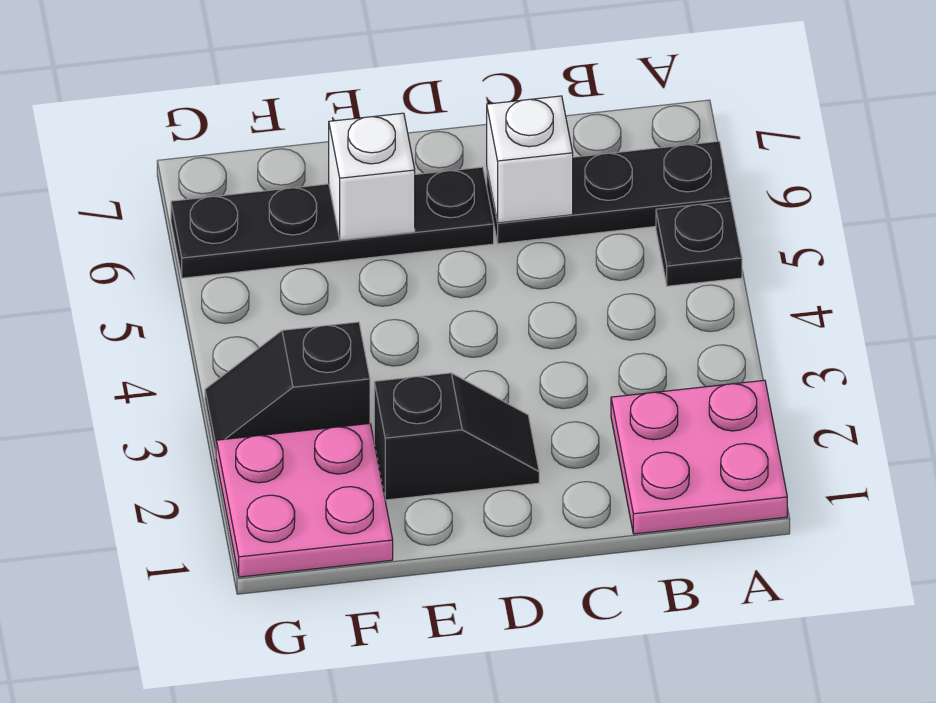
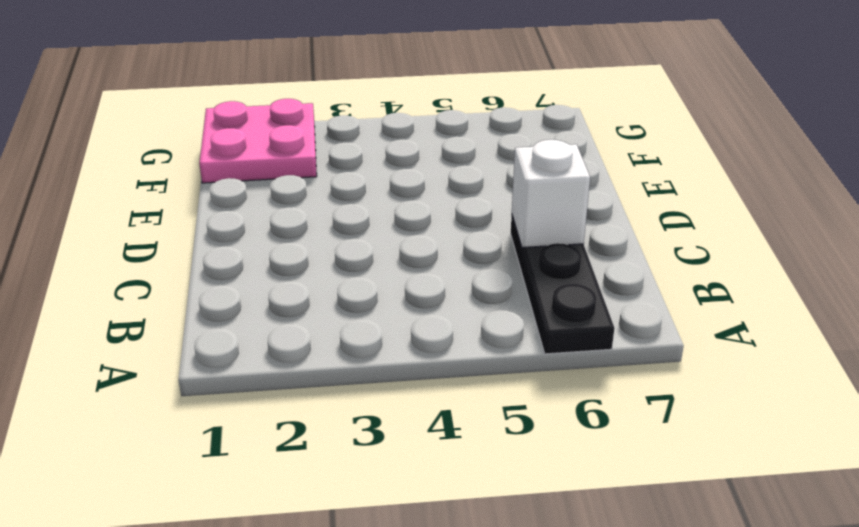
none -> pink plate A1:B2 level 1
none -> black plate A5 level 1

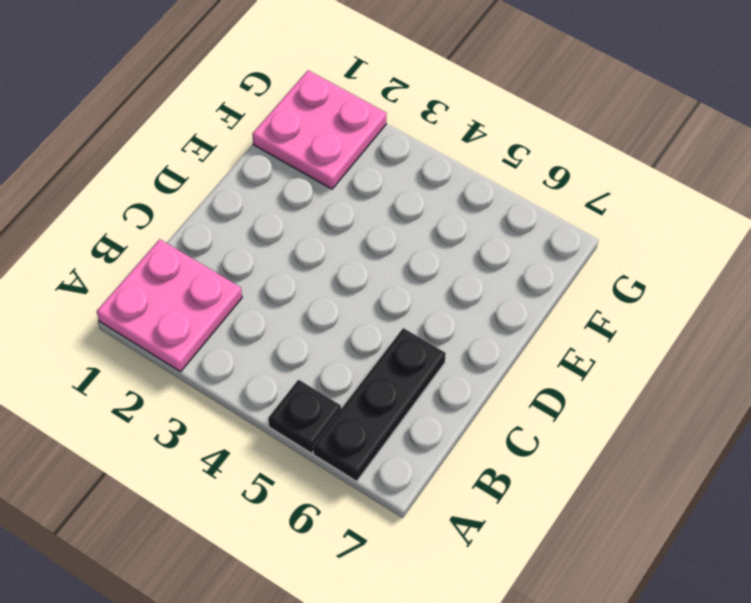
none -> black slope D2:E2 level 1 top E
none -> black plate D6:G6 level 1

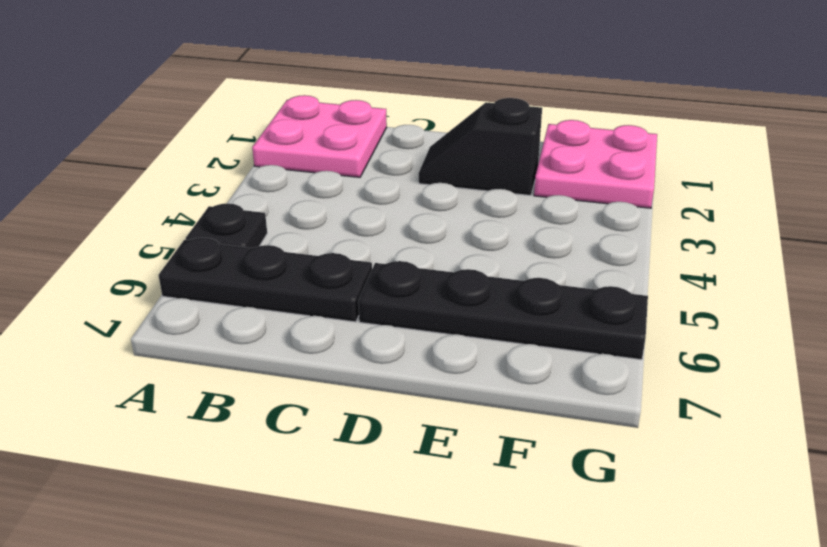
none -> black slope F3:G3 level 1 top F
none -> white brick C6 level 2

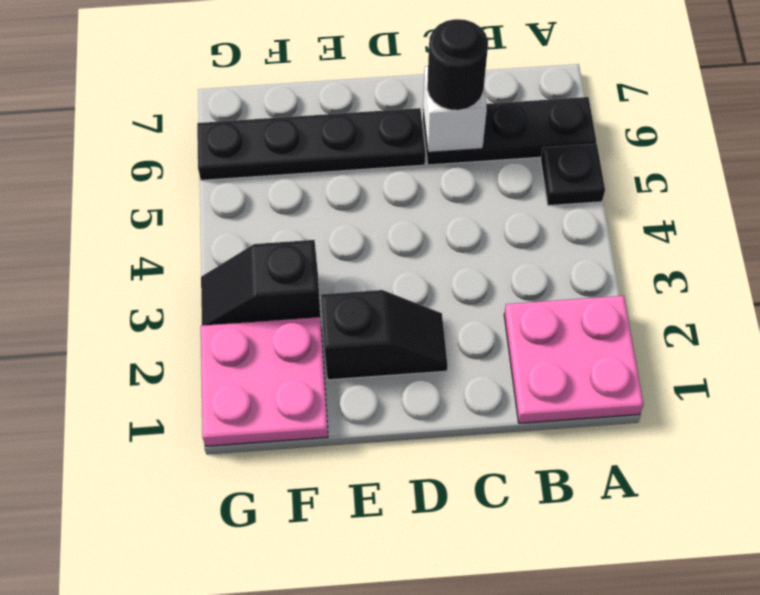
black round brick C6 level 3 -> none
none -> white brick E6 level 2

